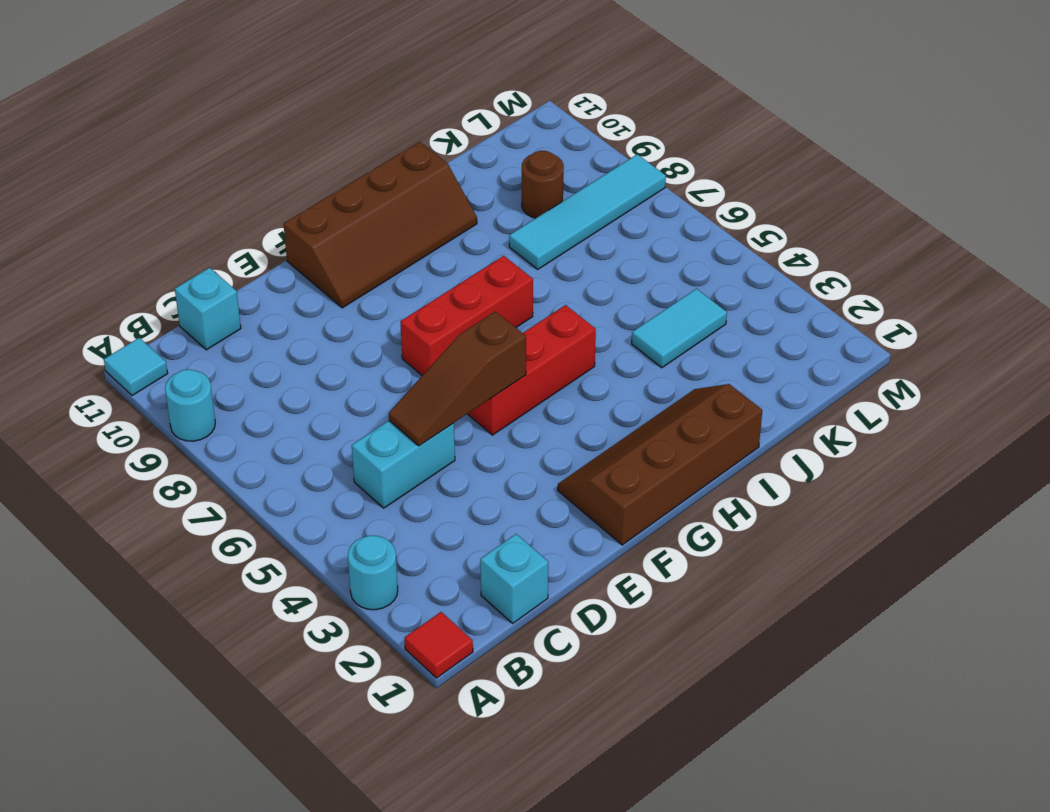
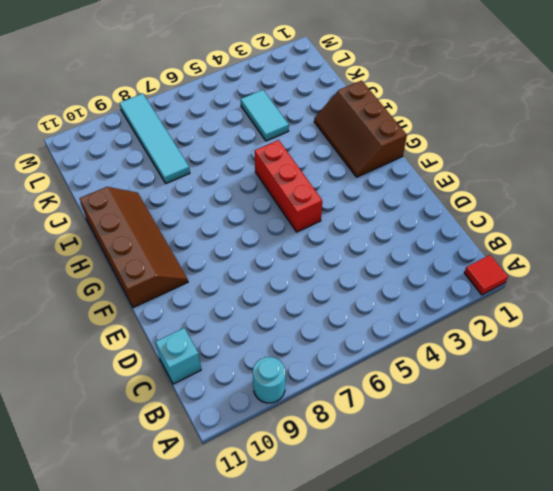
brown slope G1:I2 level 1 top 1 -> brown slope F1:I2 level 1 top 1
none -> cyan round brick A3 level 1
none -> cyan tile A11 level 1
none -> cyan brick C1 level 1

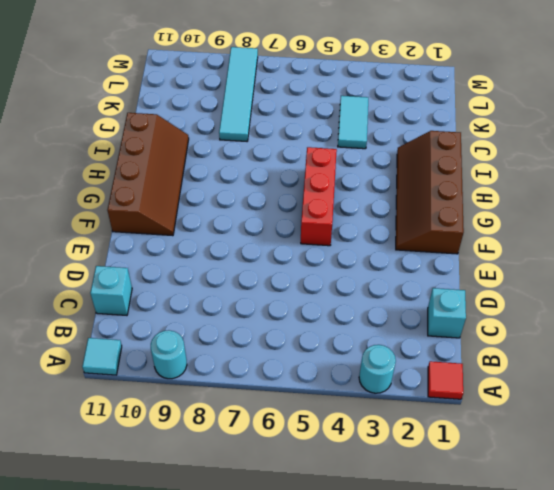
none -> cyan brick C5:D5 level 1
none -> red brick F7:H7 level 1
none -> brown round brick K9 level 1

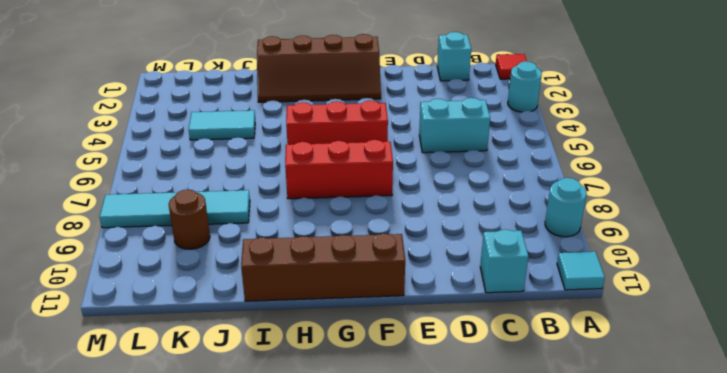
none -> brown slope D5:F5 level 2 top F

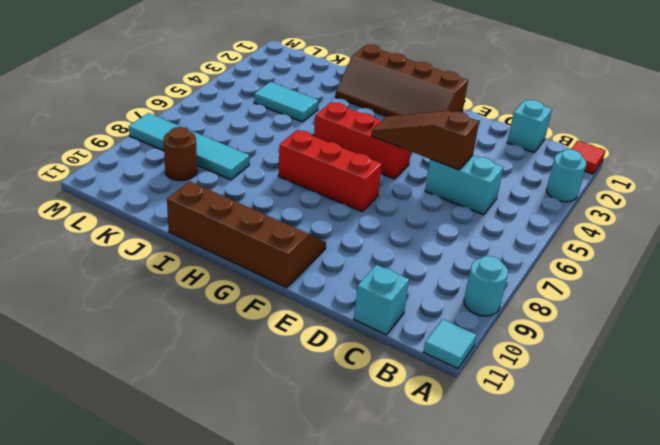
brown slope D5:F5 level 2 top D -> brown slope D5:F5 level 2 top F

